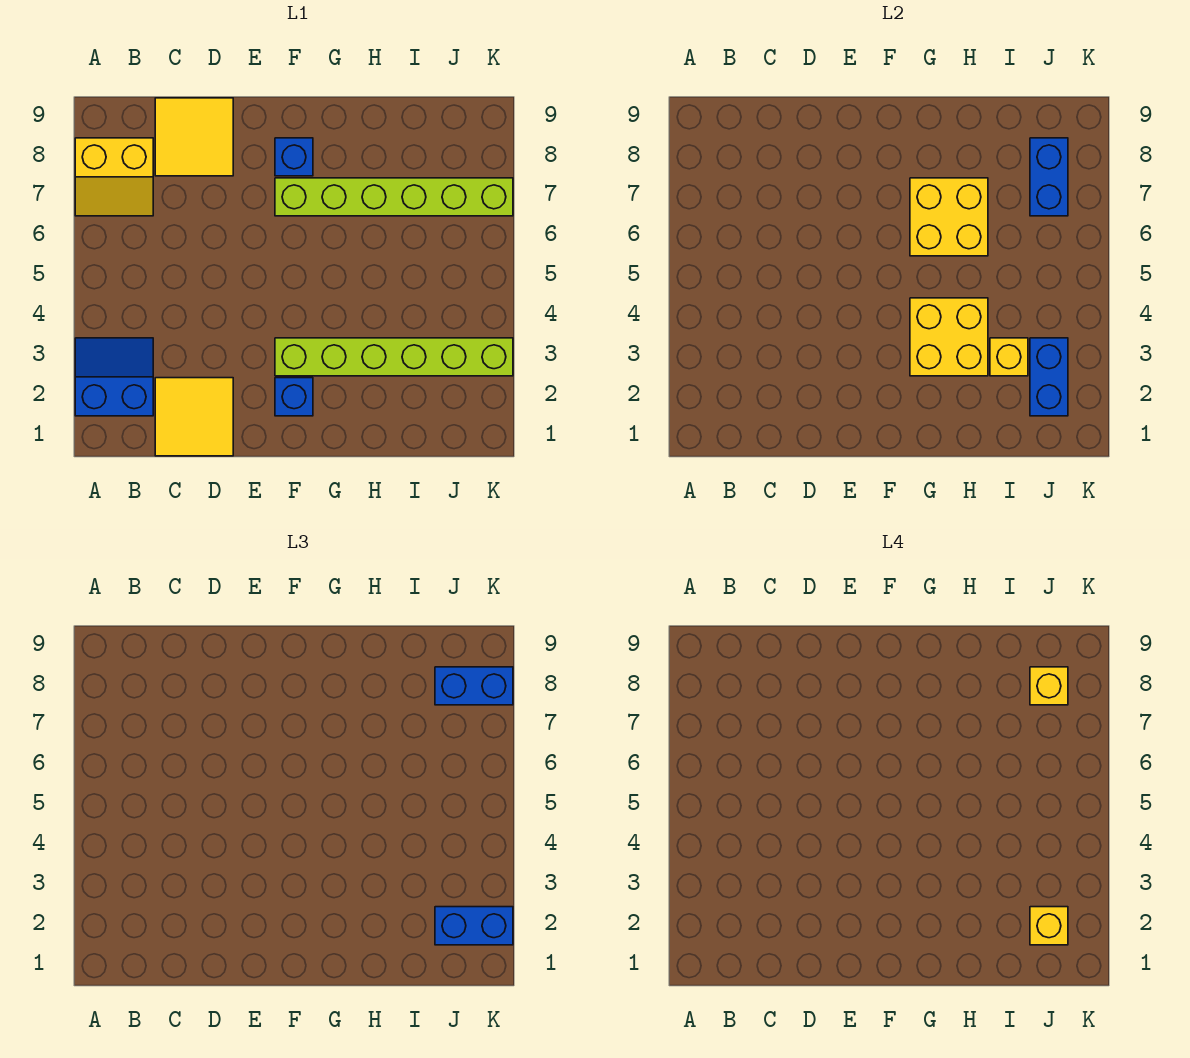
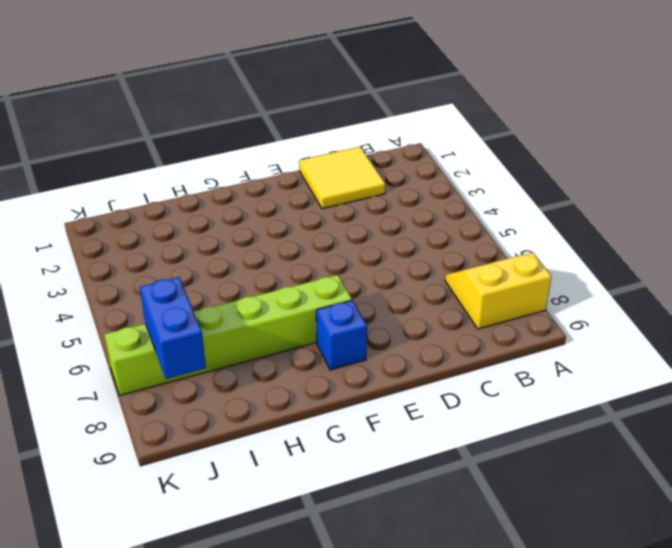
none -> blue slope A2:B3 level 1 top 2
none -> yellow tile C8:D9 level 1
none -> blue brick F2 level 1

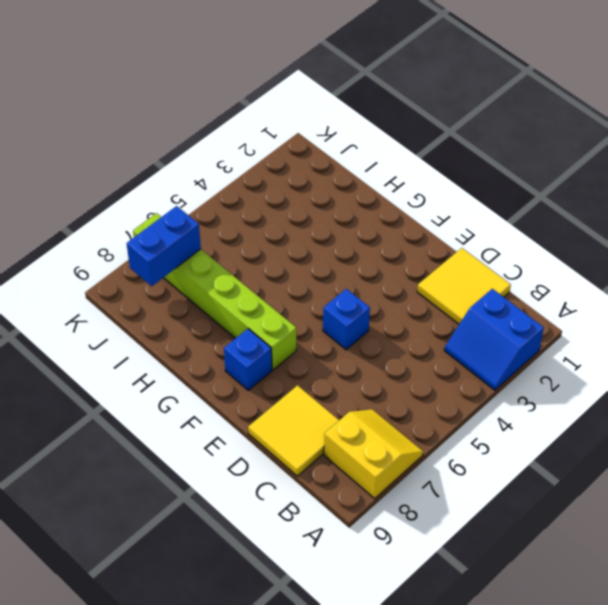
blue brick E5 level 1 -> blue brick F2 level 1
none -> lime brick F3:K3 level 1
none -> yellow brick G3:H4 level 2
none -> yellow brick G6:H7 level 2

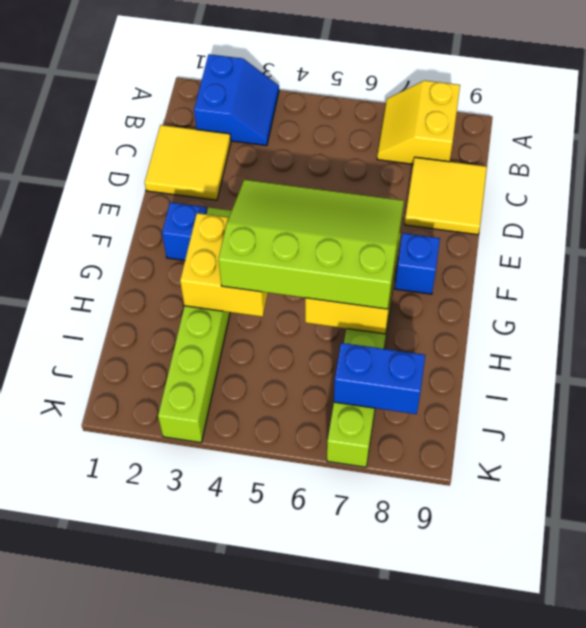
lime slope F4:H7 level 3 top H -> none
none -> yellow brick I3 level 2
none -> blue brick J2:J3 level 2
none -> blue brick J2:K2 level 3

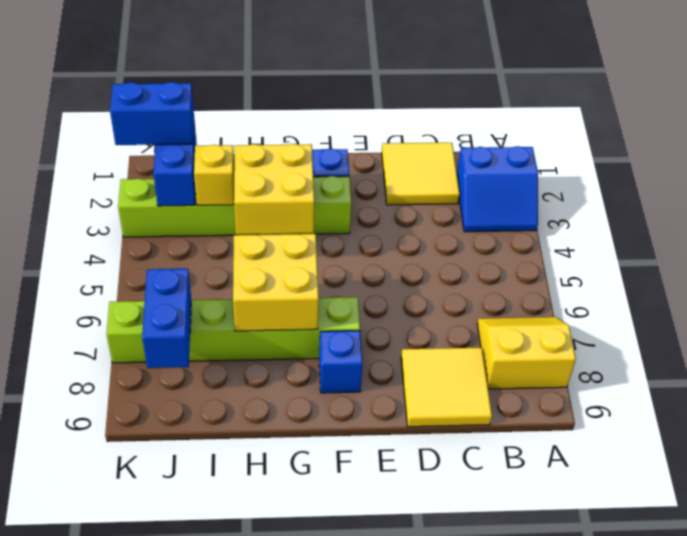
none -> blue brick J8:K8 level 3
none -> yellow brick J2 level 4
none -> yellow brick J8 level 4

